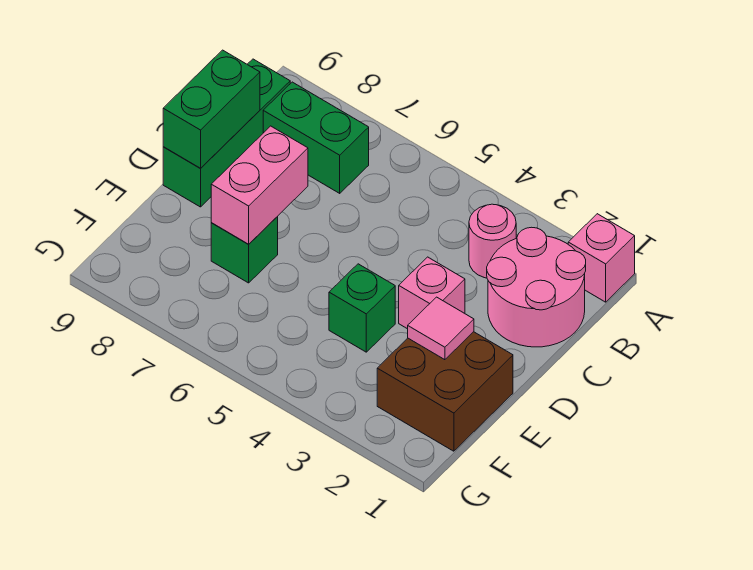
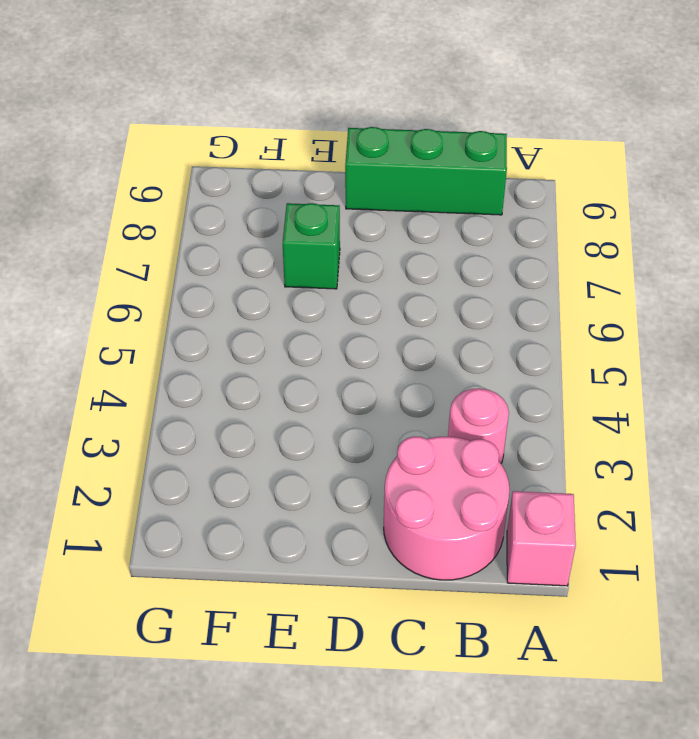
none -> green brick B7:B8 level 1
none -> pink brick D3 level 1
none -> brown brick E1:F2 level 1

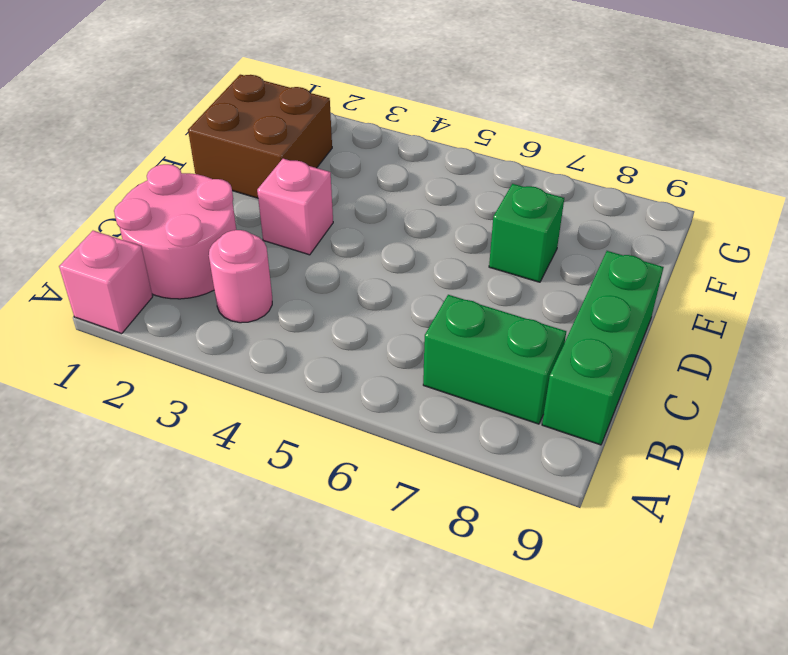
none -> green brick E4 level 1
none -> green brick C9:D9 level 2
none -> pink brick D7:E7 level 2

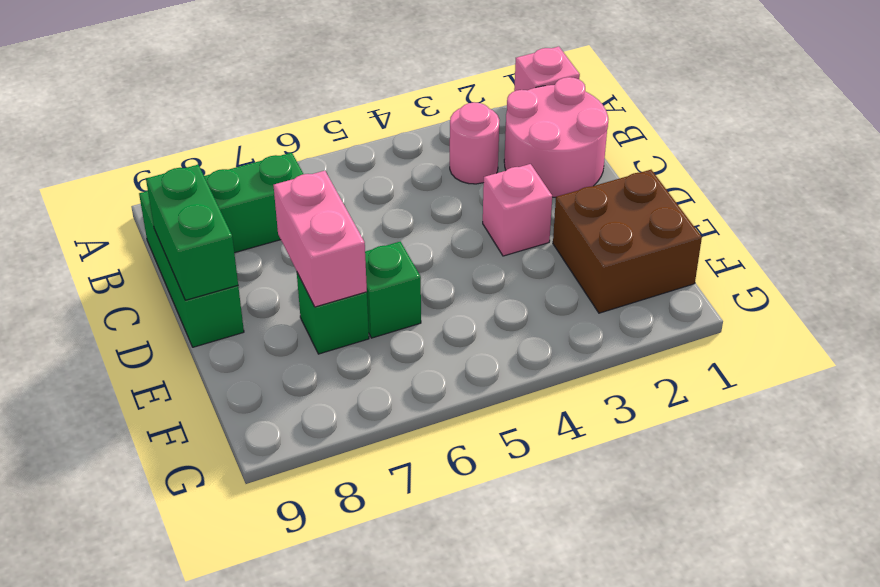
green brick E6 level 1 -> green brick E4 level 1
none -> pink tile E2 level 2

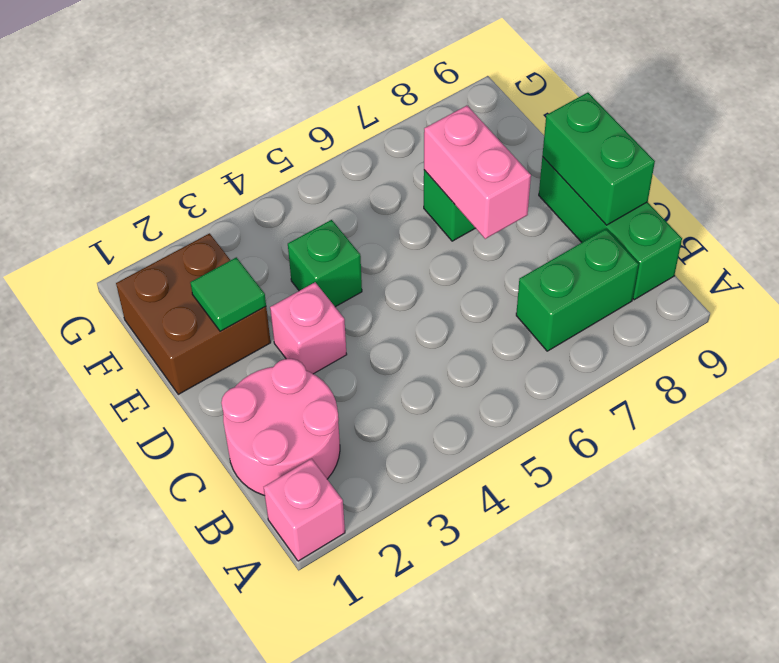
green tile E2 level 2 -> pink tile E2 level 2
none -> pink round brick B3 level 1

